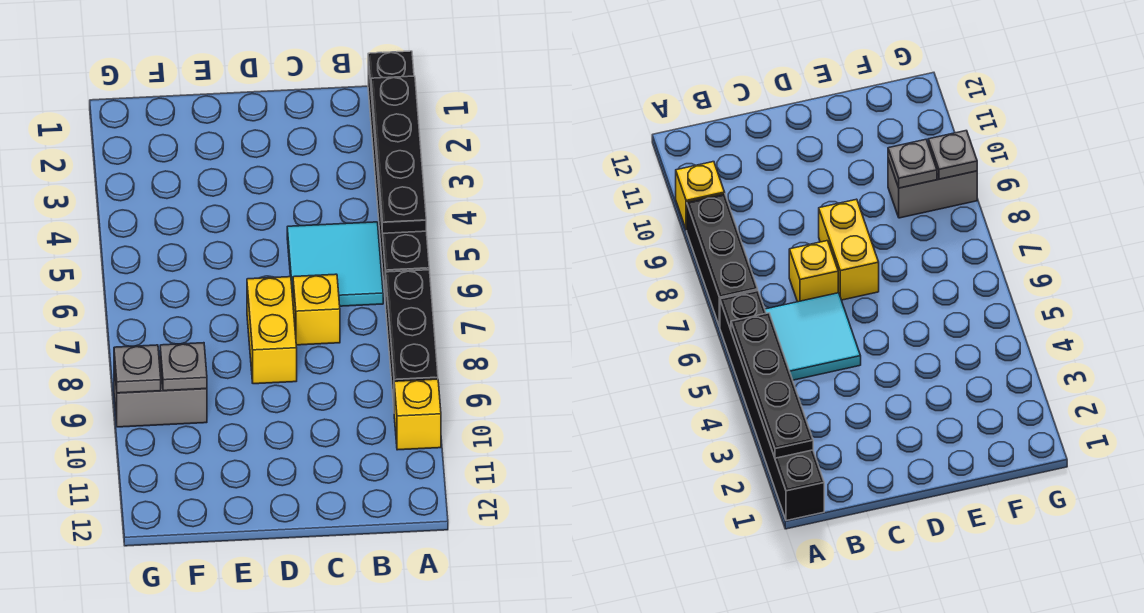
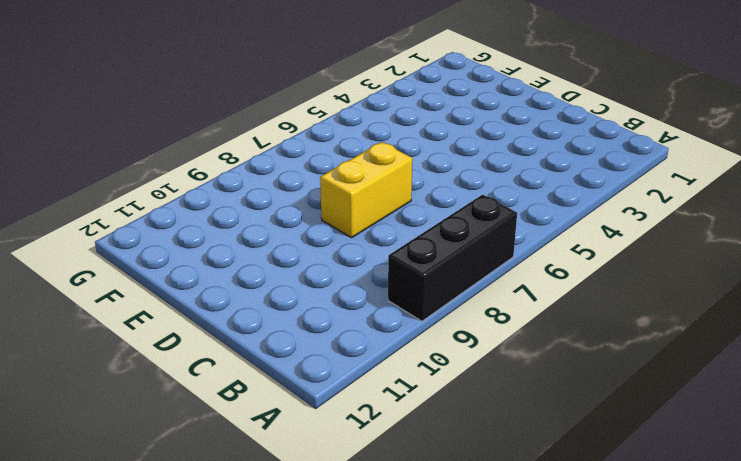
none -> black brick A1:A6 level 1
none -> yellow brick A10 level 1

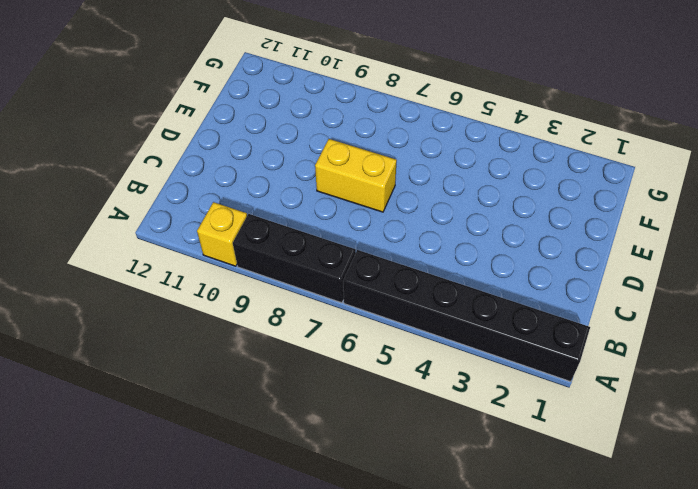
none -> cyan tile B5:C6 level 1
none -> yellow brick C7 level 1

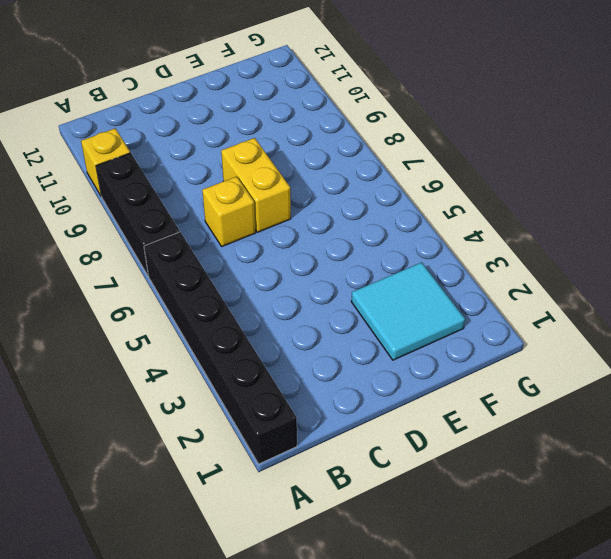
cyan tile E2:F3 level 1 -> cyan tile B5:C6 level 1
none -> grey brick F9:G9 level 1
none -> black plate A2:A5 level 2

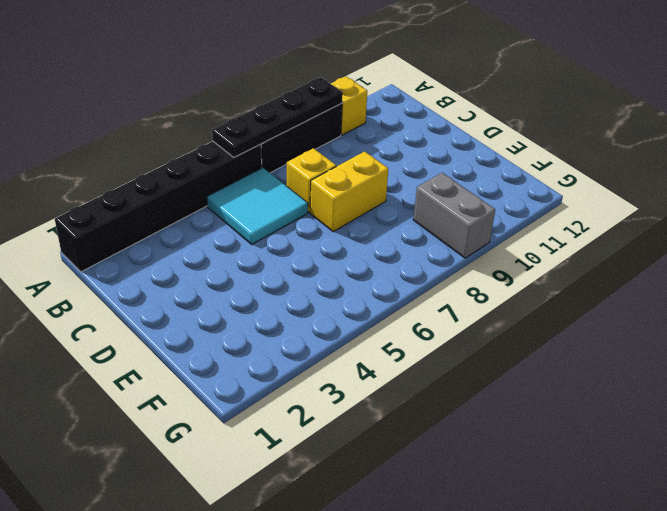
black plate A6:A9 level 2 -> black plate A2:A5 level 2
none -> grey plate F9 level 2
none -> grey plate G9 level 2

